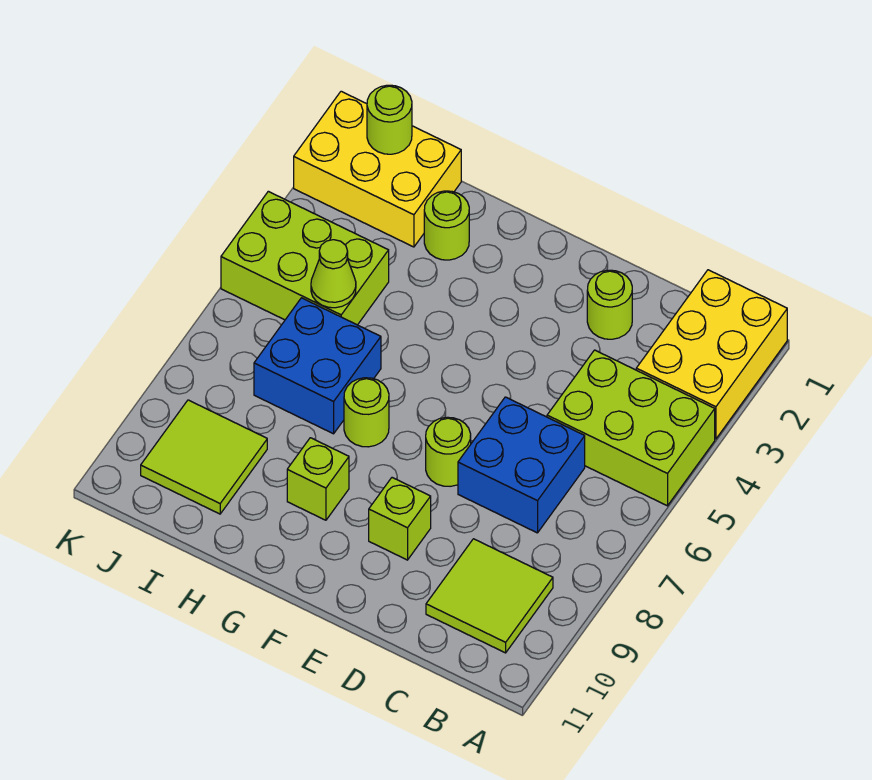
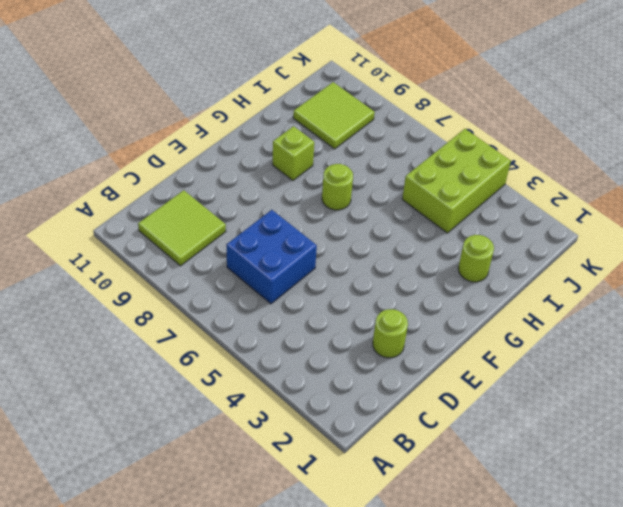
none -> yellow brick A1:B3 level 1
none -> lime brick A4:C5 level 1
none -> lime round brick E7 level 1

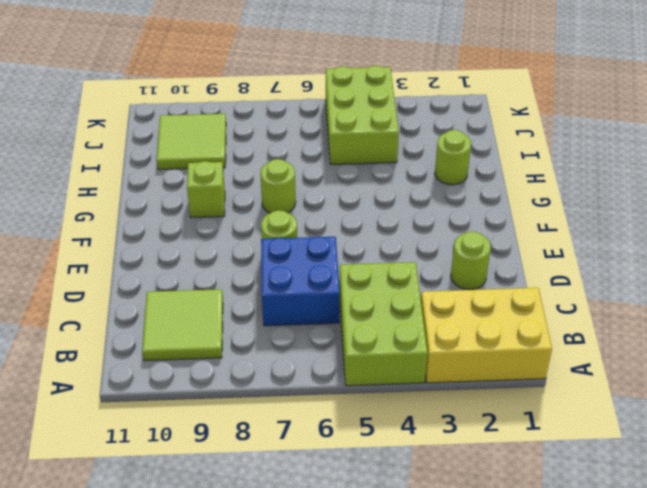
none -> lime brick E9 level 1
none -> blue brick H6:I7 level 1
none -> yellow brick I1:K2 level 1

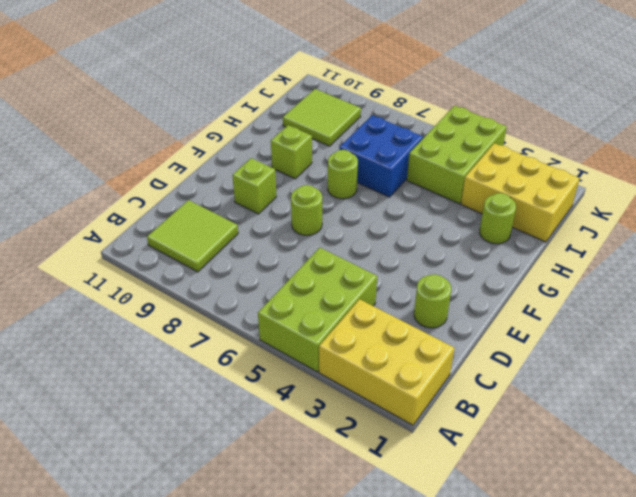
yellow brick I1:J3 level 1 -> yellow brick I1:K2 level 1
none -> blue brick C6:D7 level 1
none -> lime cone I5 level 2
none -> lime round brick J1 level 2

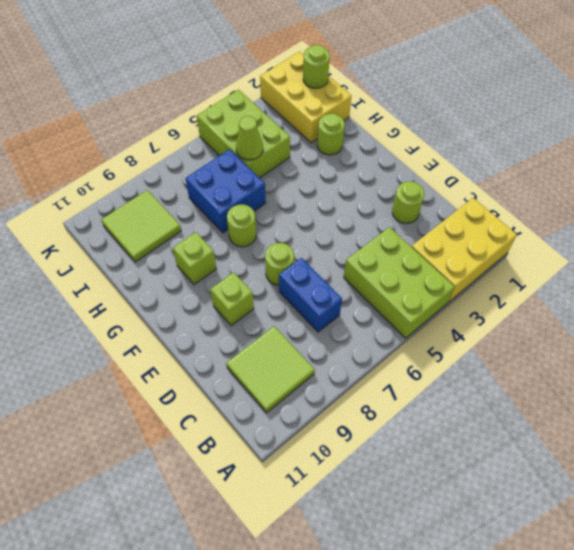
blue brick C7:D7 level 1 -> blue brick C6:D7 level 1

